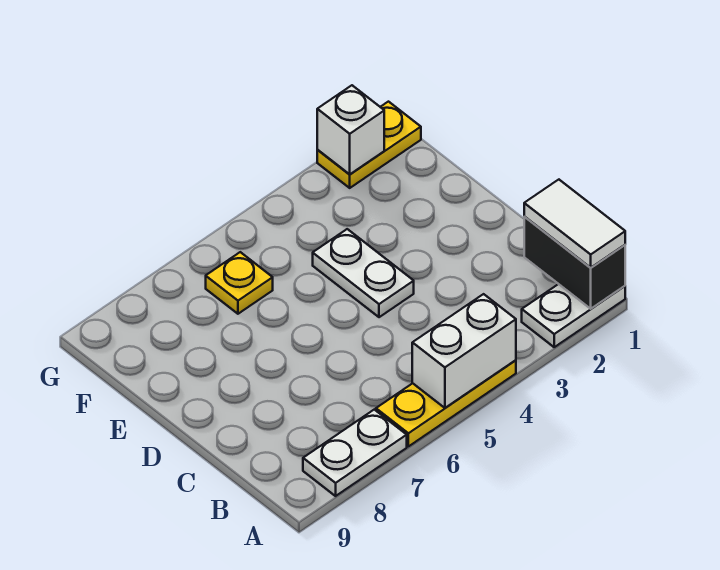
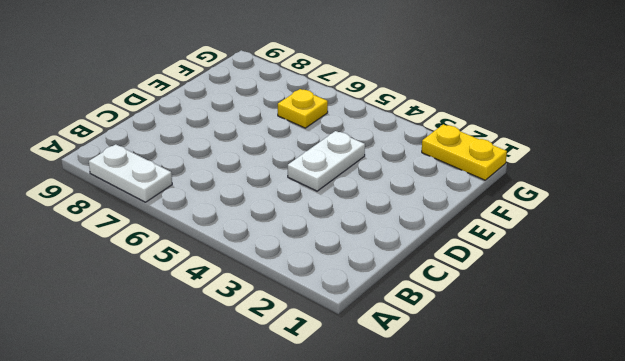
none -> white plate A1:A2 level 1
none -> yellow plate A4:A6 level 1

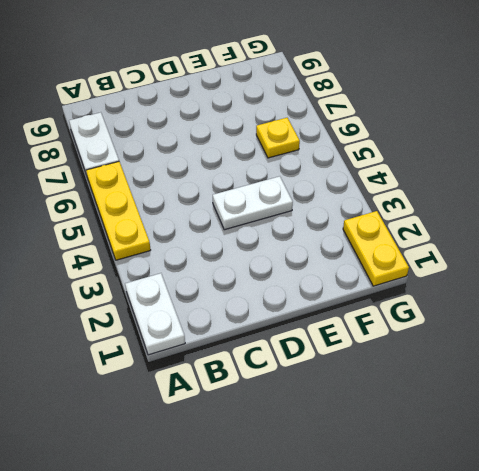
none -> black brick A1:B1 level 2
none -> white brick A4:A5 level 2

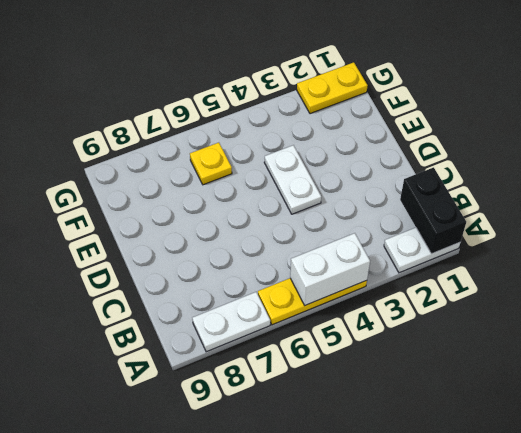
none -> white brick G2 level 2
none -> white tile A1:B1 level 3

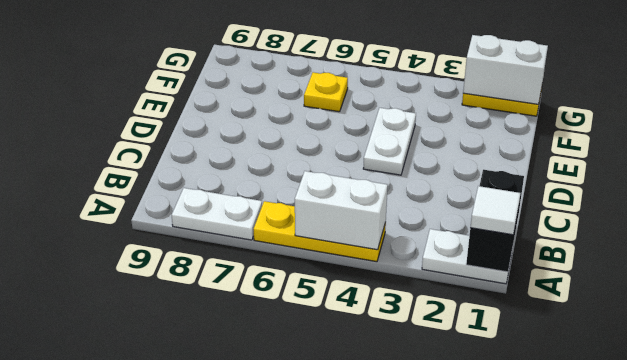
white tile A1 level 3 -> white tile A1:B1 level 3
white brick G1:G2 level 2 -> white brick G2 level 2

